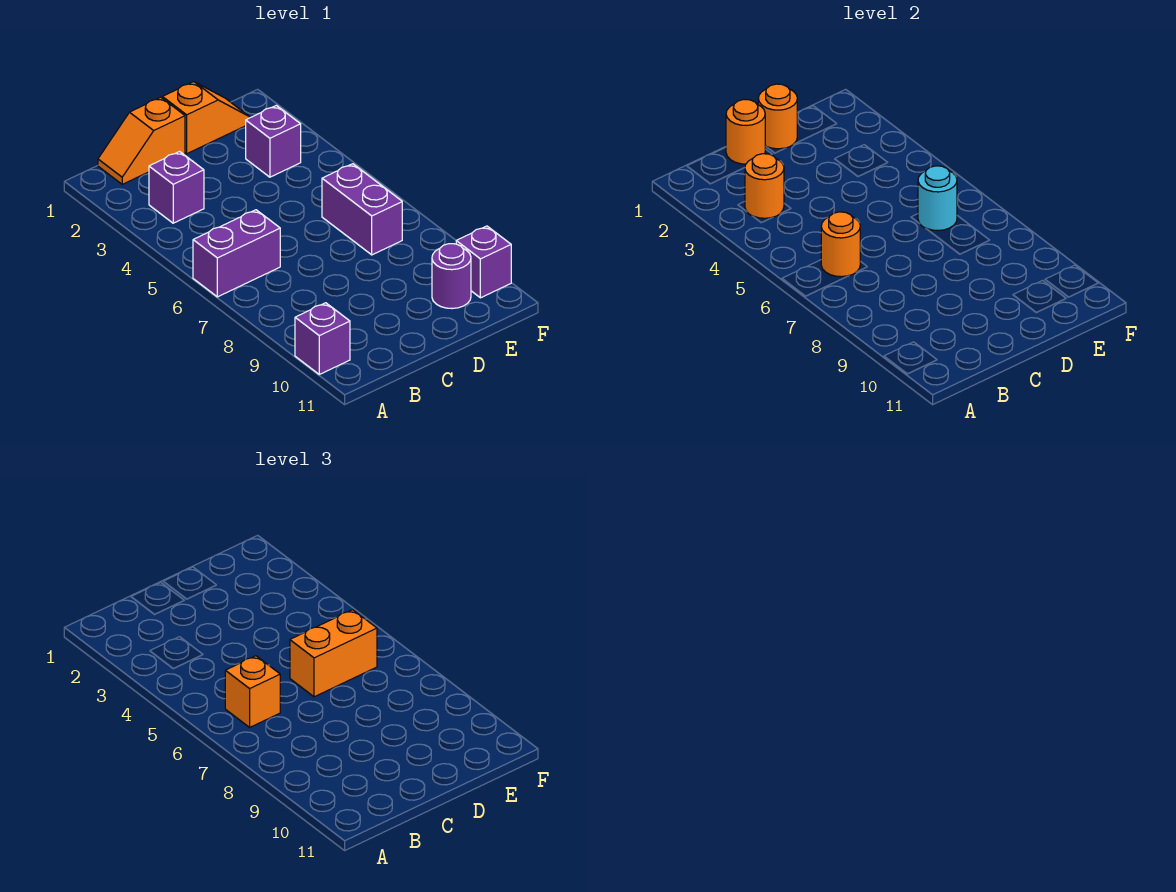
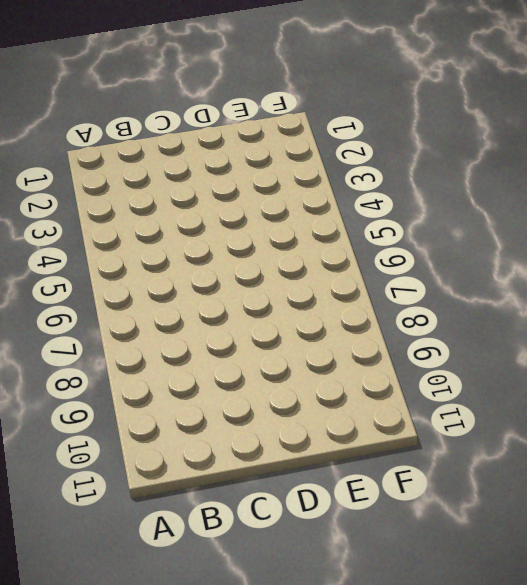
none -> purple brick A6:B6 level 1
none -> purple brick A10 level 1
none -> orange slope B1:C1 level 1 top C

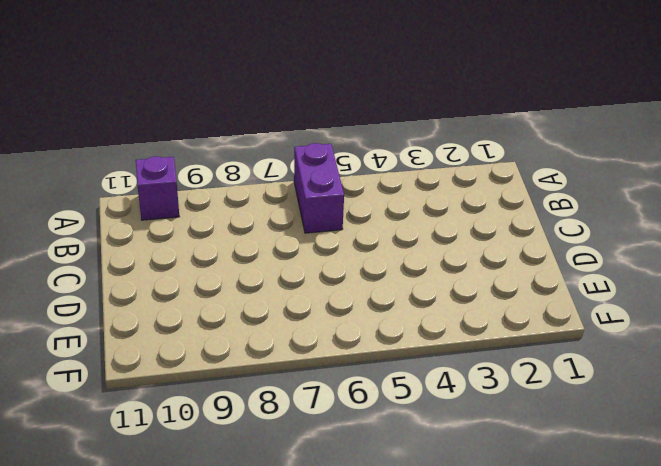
none -> orange slope B1:C1 level 1 top C
none -> purple brick B3 level 1
none -> orange slope D1:E1 level 1 top D

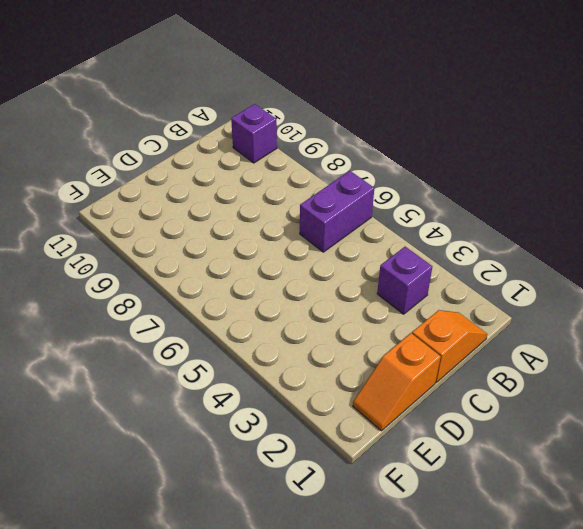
none -> purple brick E3 level 1
none -> purple brick E6:E7 level 1
none -> purple round brick E10 level 1

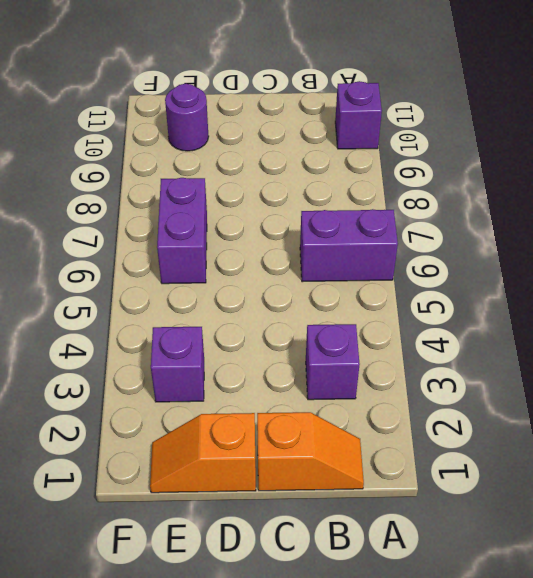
none -> purple brick F10 level 1
none -> orange round brick B3 level 2
none -> orange round brick B6 level 2

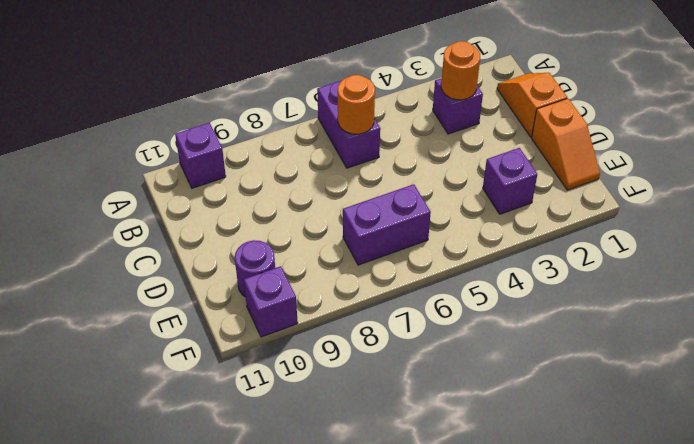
none -> orange round brick C1 level 2
none -> orange round brick D1 level 2
none -> cyan round brick E6 level 2

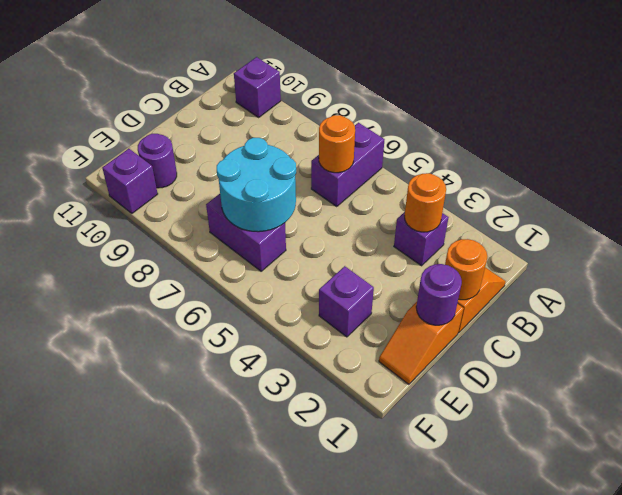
purple round brick D1 level 2 -> orange round brick D1 level 2
cyan round brick D6:E7 level 2 -> cyan round brick E6 level 2
none -> orange brick B6 level 3
none -> orange brick D6:E6 level 3

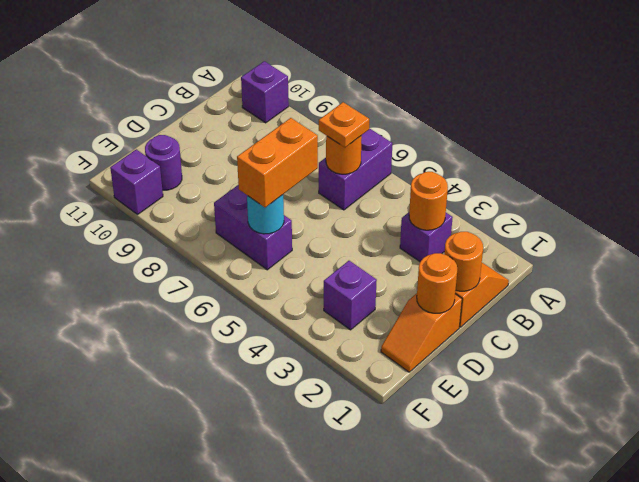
orange plate B6 level 3 -> orange brick B6 level 3

